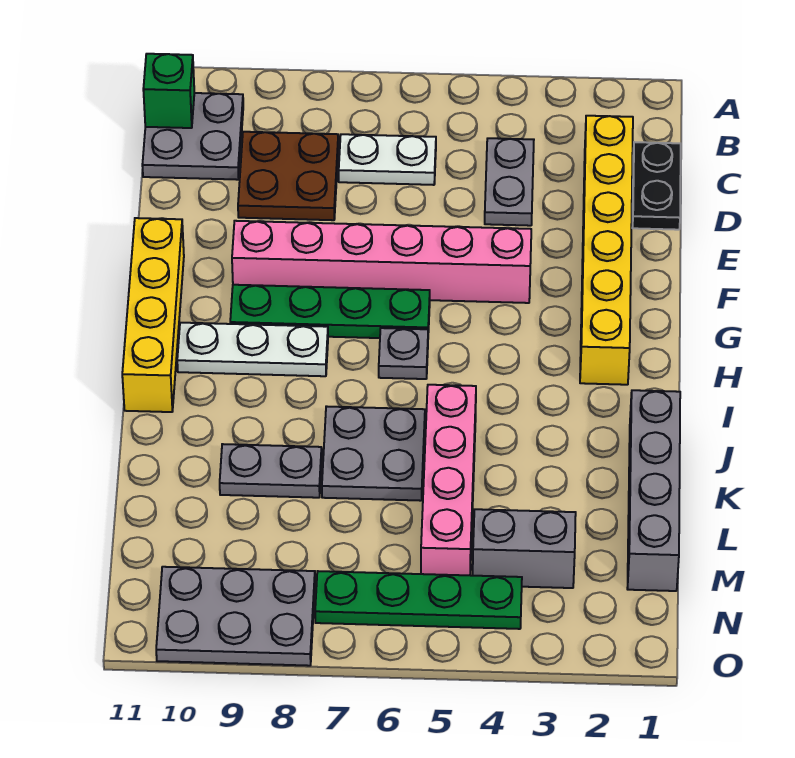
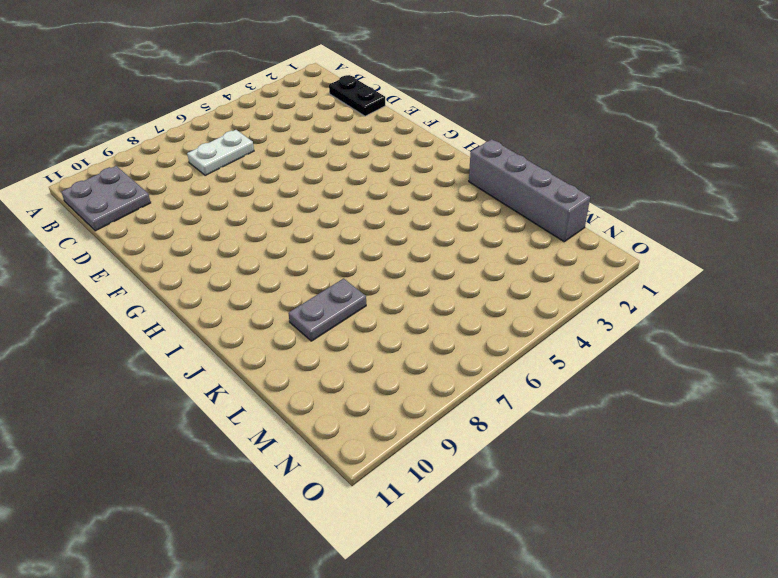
none -> yellow brick C2:H2 level 1
none -> grey plate C4:D4 level 1
none -> brown plate C8:D9 level 1

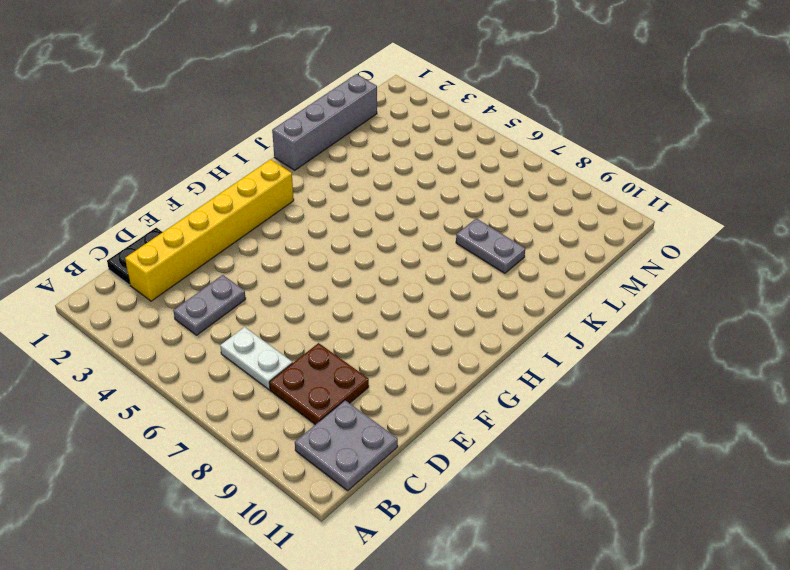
none -> pink brick F4:F9 level 1
none -> yellow brick F11:I11 level 1
none -> green plate G6:G9 level 1

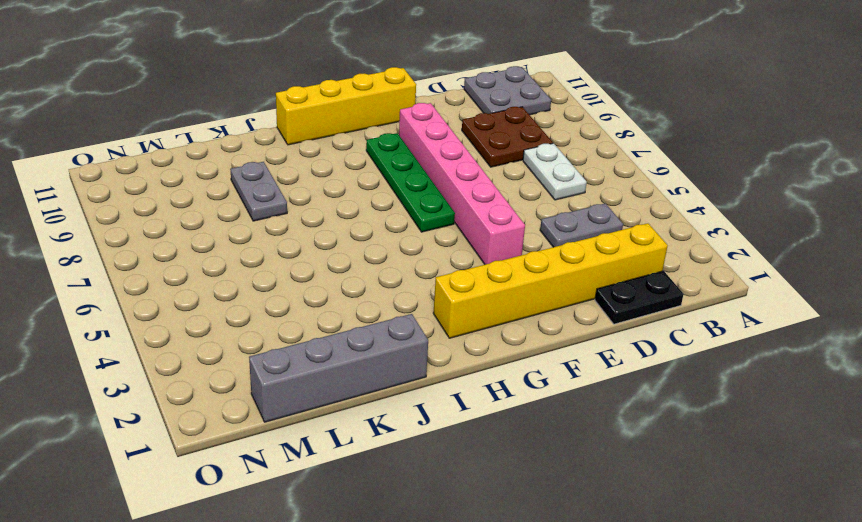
none -> grey plate H6 level 1
none -> white plate H8:H10 level 1
none -> pink brick J5:M5 level 1

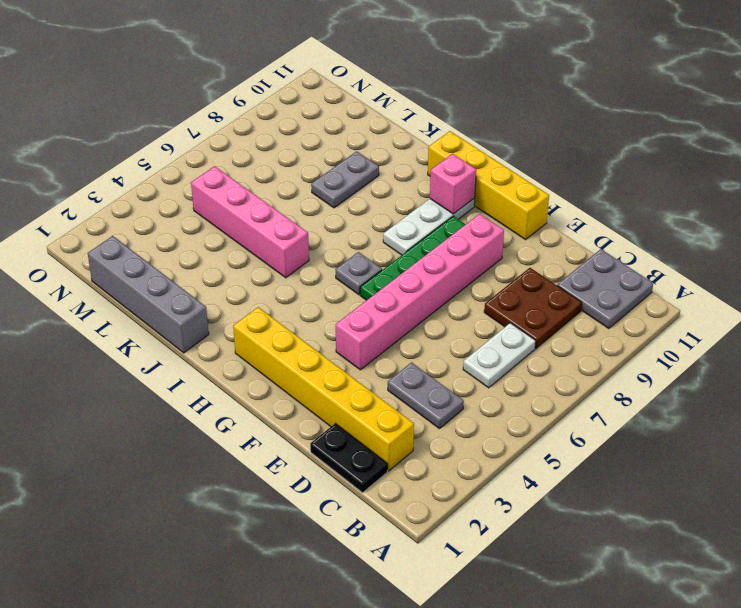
pink brick H10 level 2 -> none
none -> grey plate J6:K7 level 1
none -> grey brick M3:M4 level 1
none -> green plate N4:N7 level 1

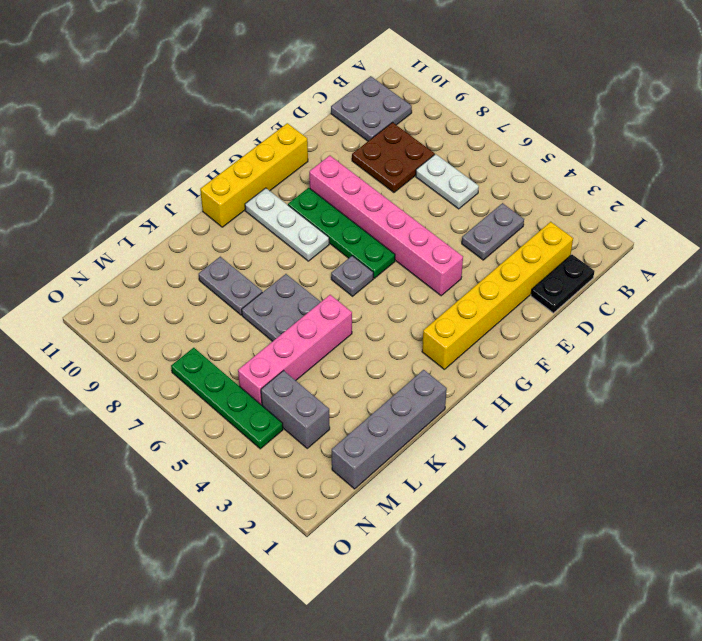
none -> grey plate N8:O10 level 1
none -> green brick B11 level 2

